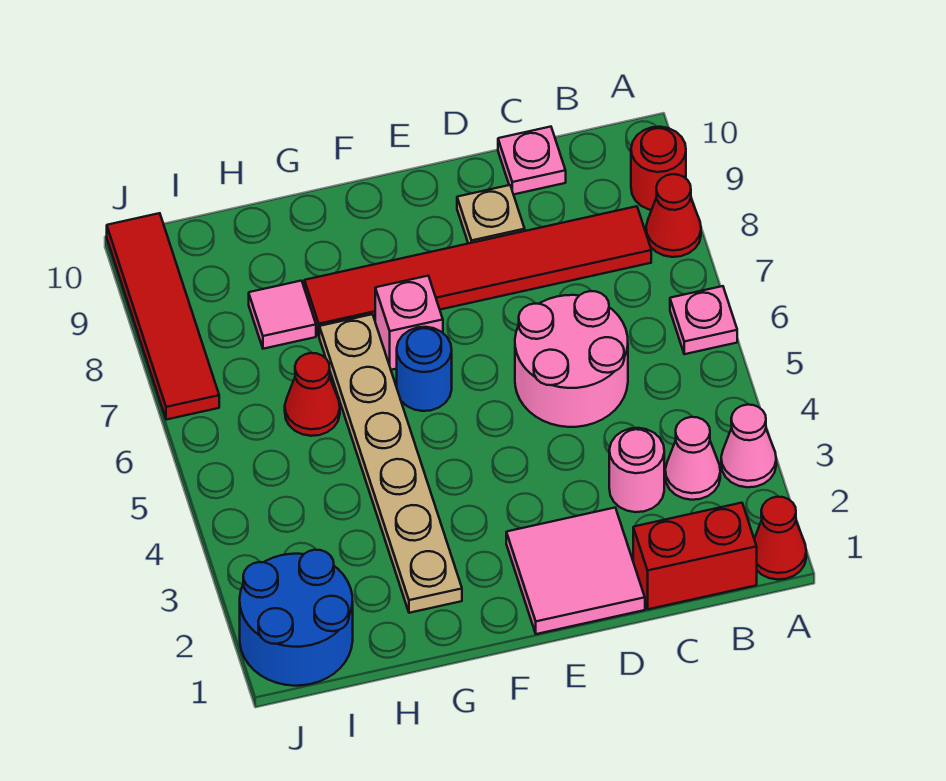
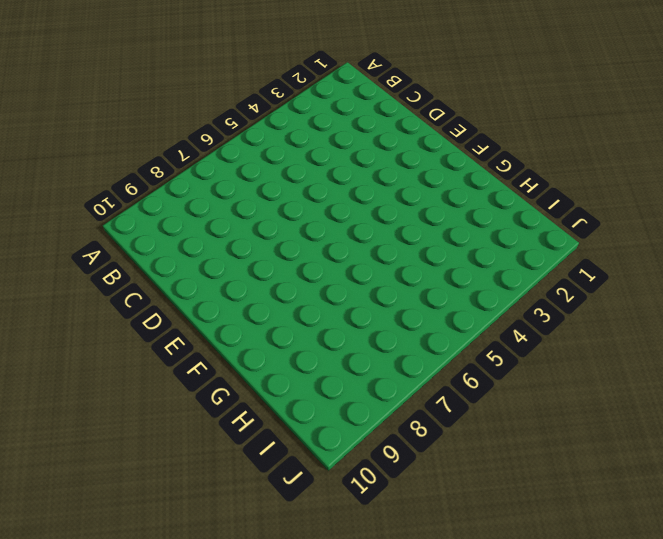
none -> red cone A1 level 1
none -> pink cone A3 level 1
none -> pink plate A6 level 1

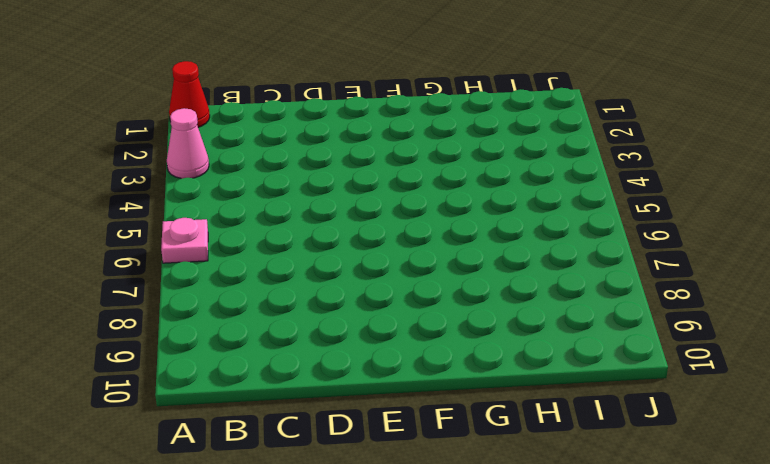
none -> red cone A8 level 1
none -> red round brick A9 level 1
none -> red brick B1:C1 level 1

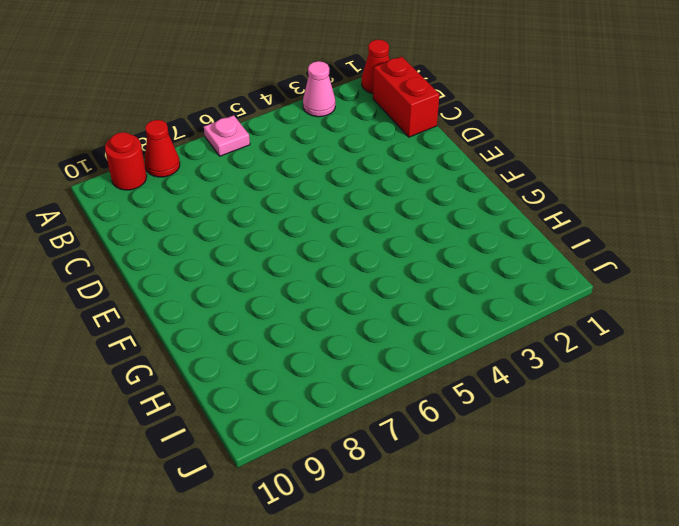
none -> pink cone B3 level 1
none -> red tile B8:G8 level 1
none -> pink round brick C3 level 1

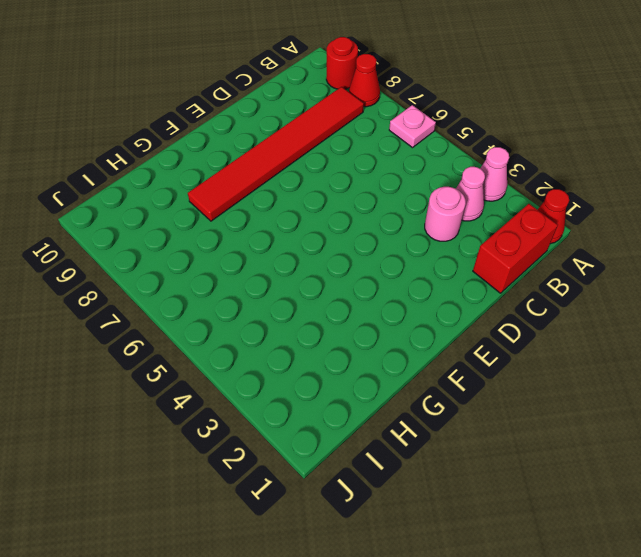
none -> pink round brick C5:D6 level 1
none -> pink plate C10 level 1
none -> pink tile D1:E2 level 1

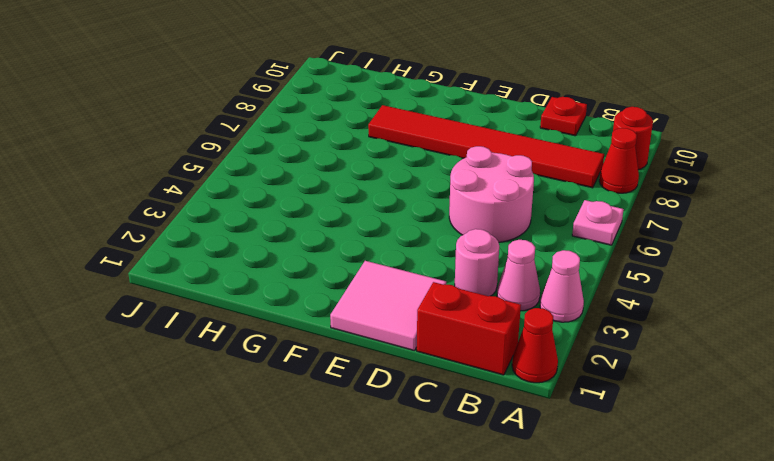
red plate C10 level 1 -> pink plate C10 level 1
none -> tan plate D9 level 1
none -> blue round brick F6 level 1
none -> pink brick F7 level 1

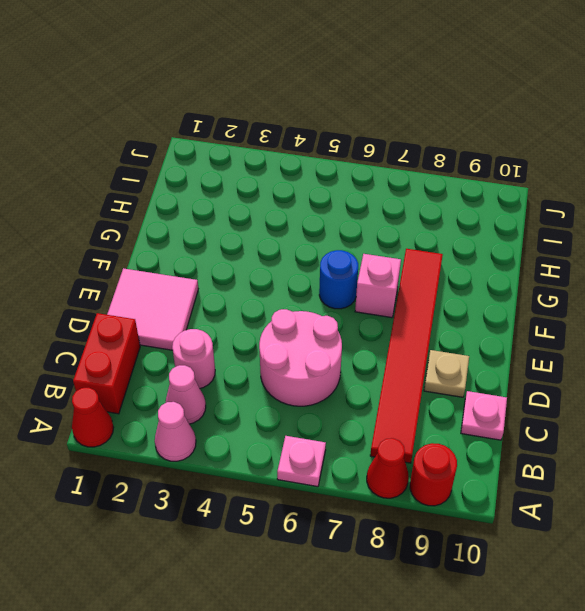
none -> tan plate G2:G7 level 1
none -> red cone H6 level 1
none -> pink tile H8 level 1

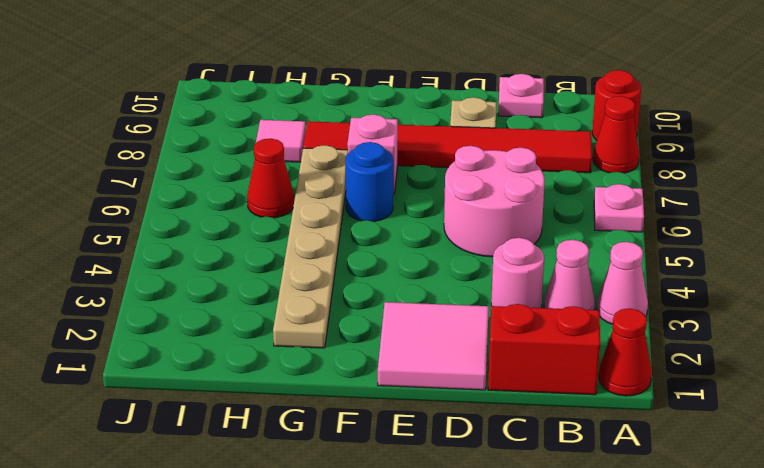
none -> blue round brick I1:J2 level 1
none -> red tile J7:J10 level 1

